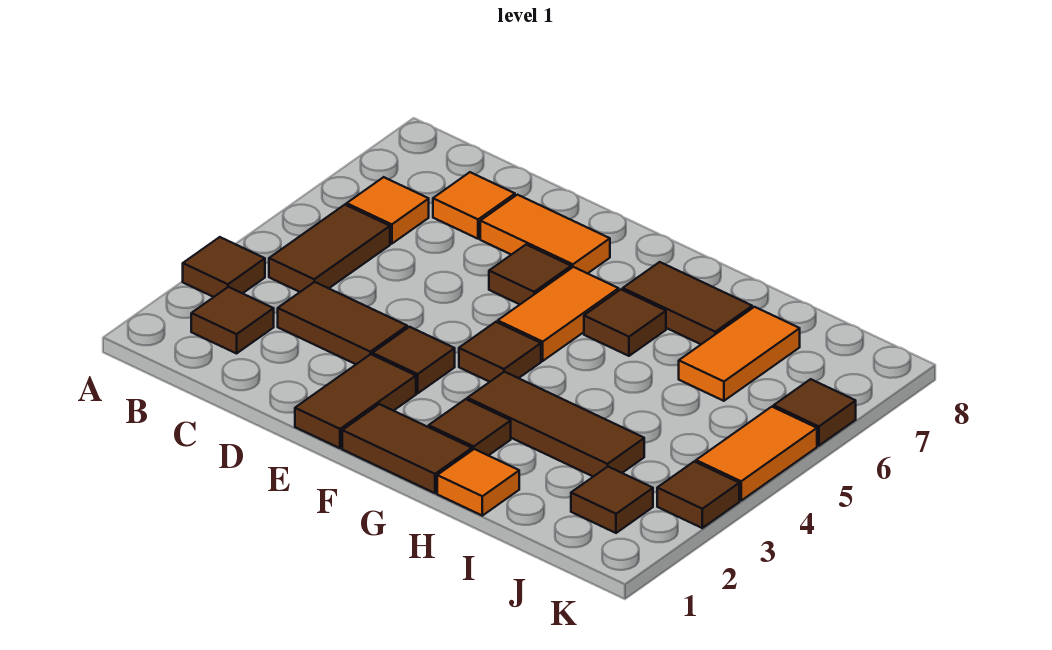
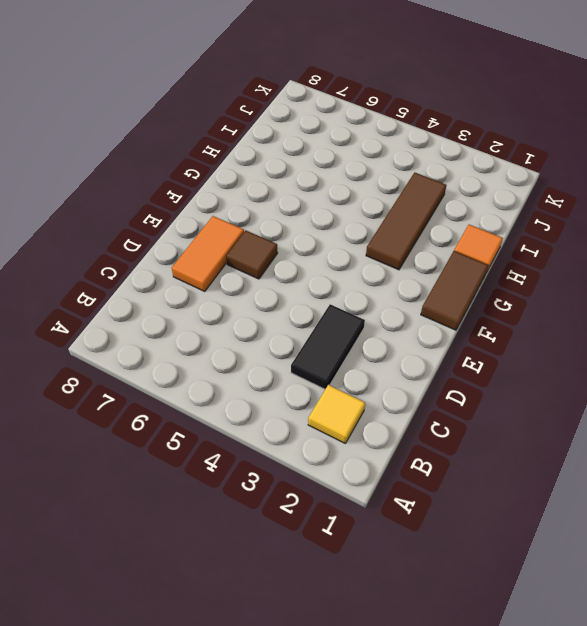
yellow tile B2 level 1 -> brown tile B2 level 1
black tile C3:D3 level 1 -> brown tile C3:D3 level 1
none -> brown tile A3 level 1
none -> brown tile B4:B5 level 1
none -> orange tile B6 level 1

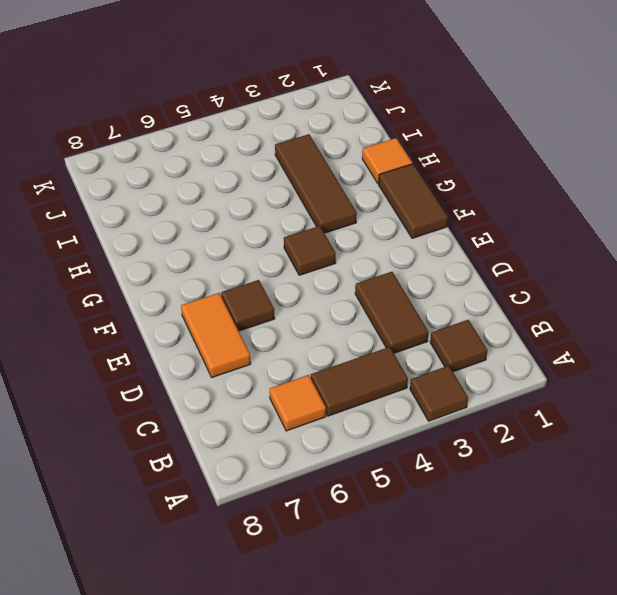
none -> orange tile C7 level 1
none -> brown tile E1:E2 level 1
none -> brown tile E3 level 1

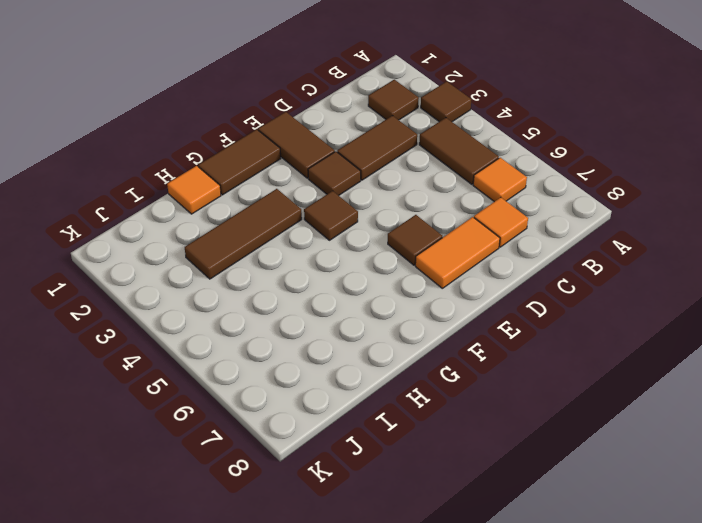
none -> orange tile F5:F6 level 1
none -> brown tile G2 level 1
none -> brown tile G6 level 1

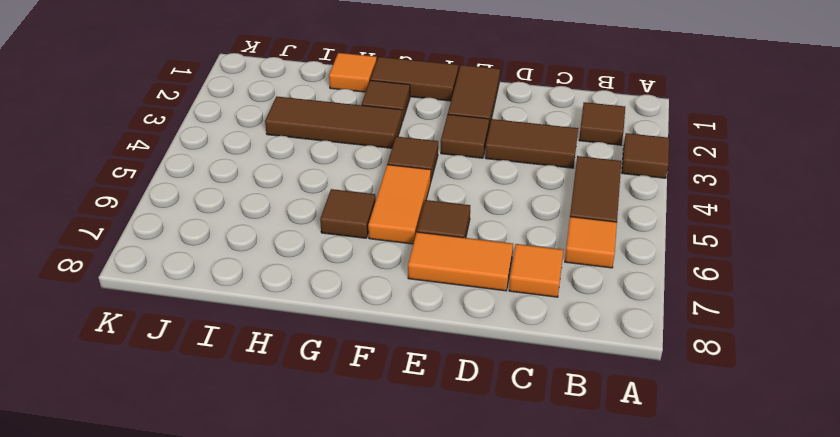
none -> brown tile G7:H7 level 1
none -> orange tile I6:I7 level 1
none -> brown tile J2 level 1

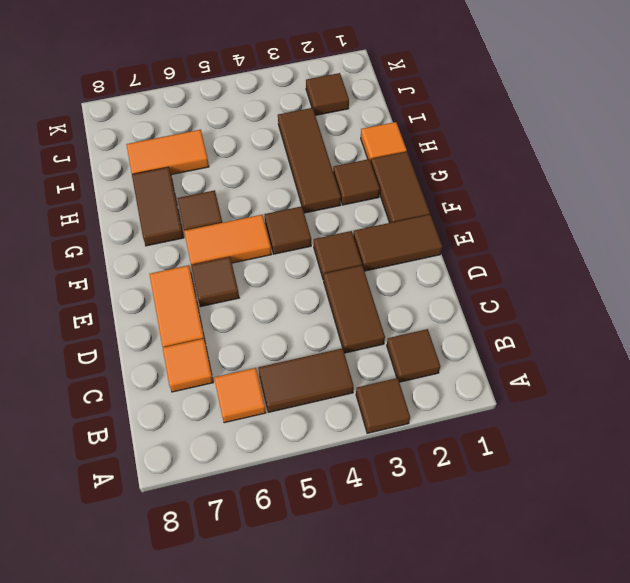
none -> brown tile K3 level 1
none -> orange tile K4:K5 level 1
none -> brown tile K6 level 1

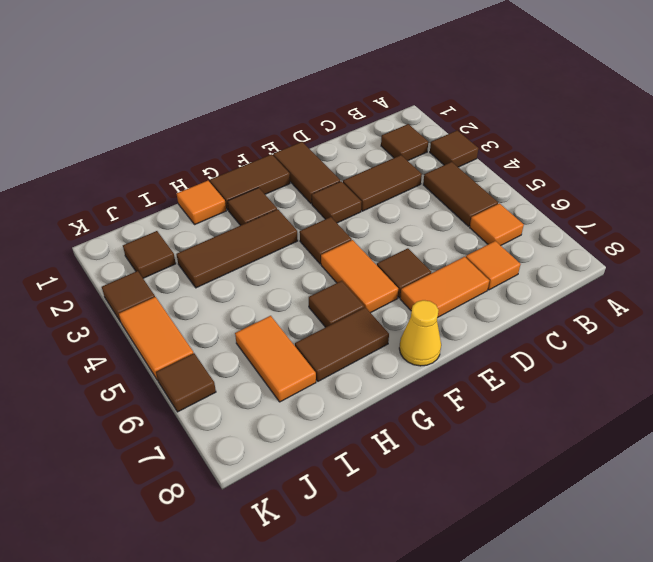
yellow cone F8 level 1 -> none

